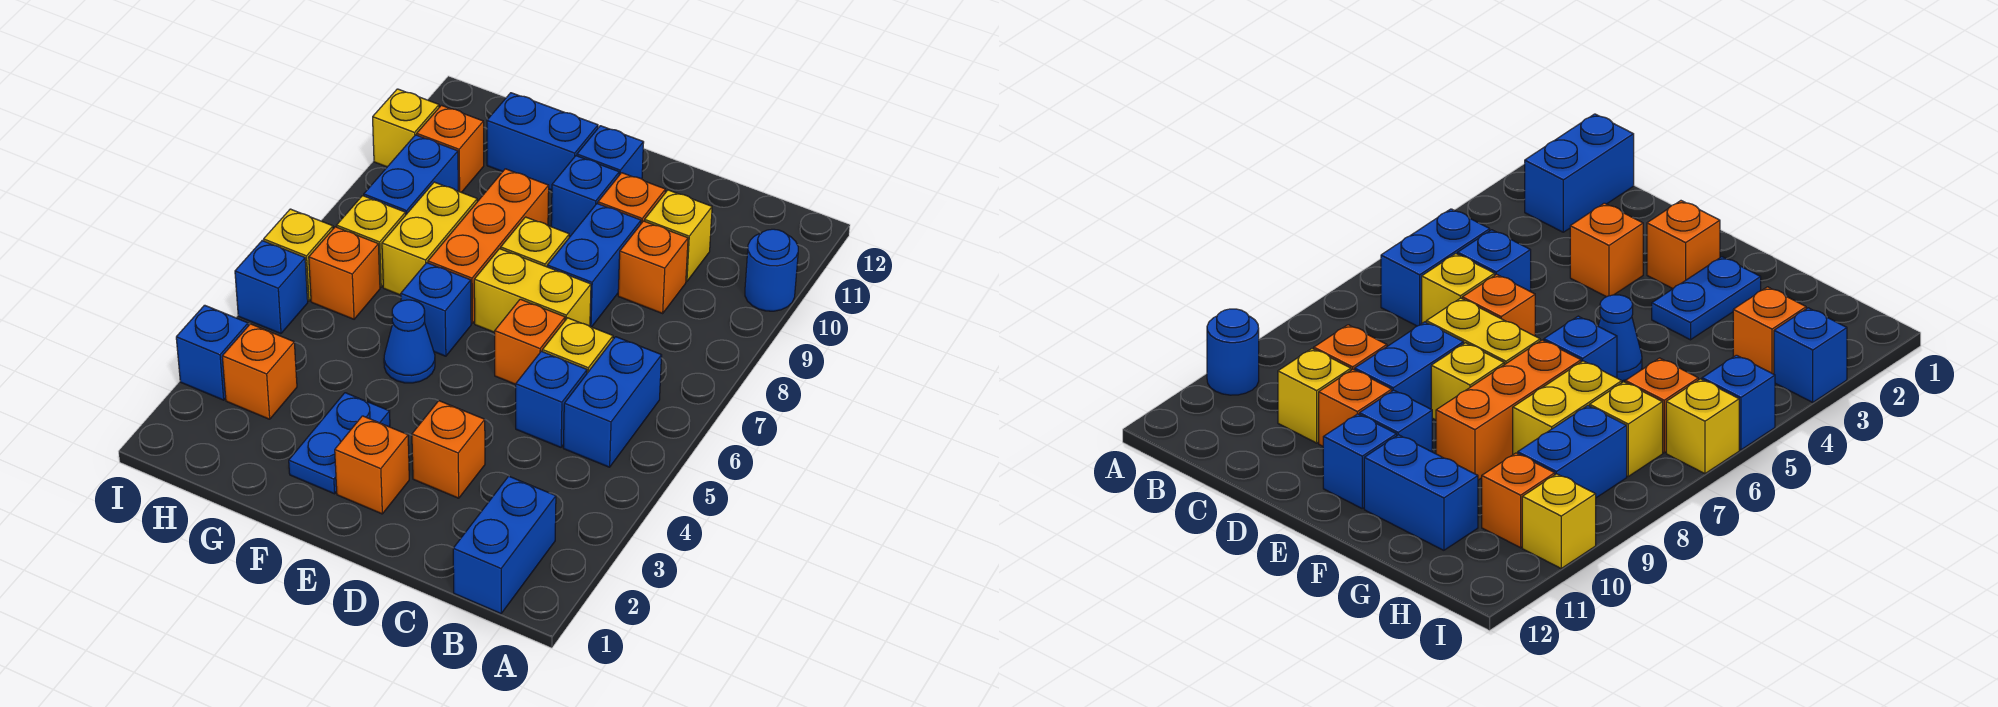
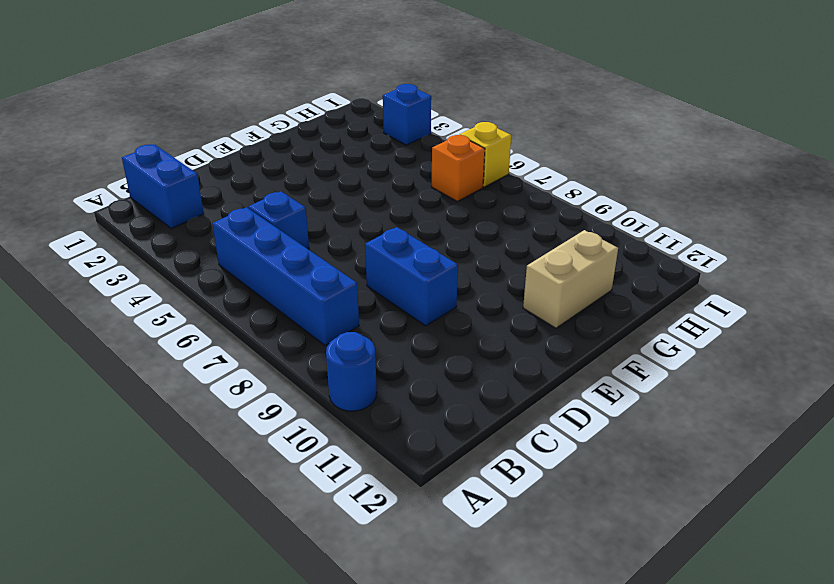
blue brick B5:B8 level 1 -> blue brick B5:B6 level 1
tan brick F11:G11 level 1 -> blue brick F11:G11 level 1
none -> yellow brick C6 level 1
none -> orange brick C9 level 1
none -> yellow brick C10 level 1
none -> orange brick D3 level 1

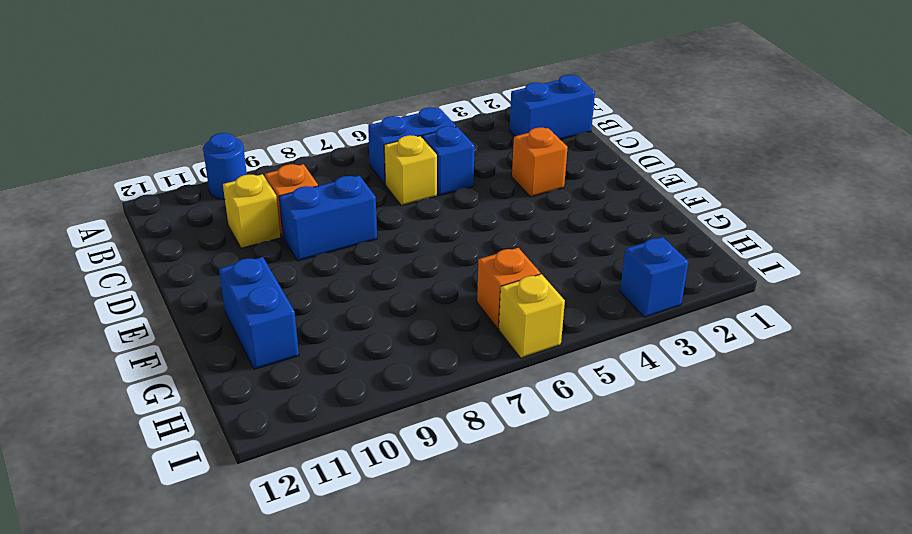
none -> orange brick D6 level 1
none -> yellow brick D7:E7 level 1
none -> orange brick D10 level 1
none -> orange brick E2 level 1

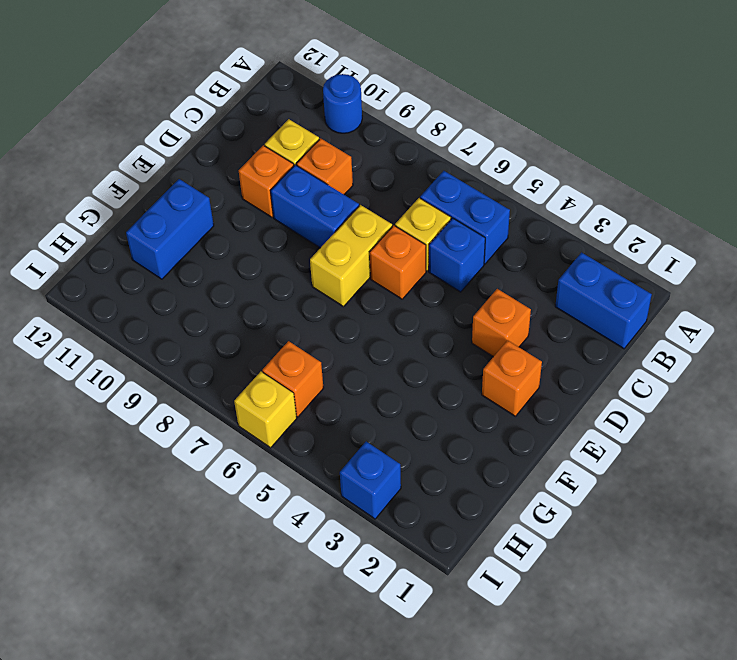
none -> yellow brick E8 level 1
none -> blue brick E10 level 1
none -> blue brick E11 level 1
none -> blue plate F2:F3 level 1

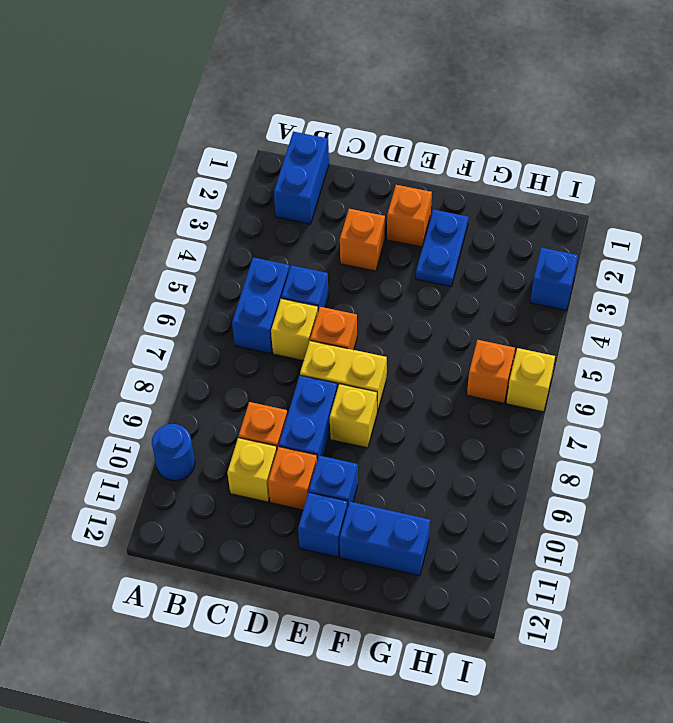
none -> blue cone F5 level 1
none -> blue brick F6 level 1
none -> orange brick F7:F9 level 1
none -> yellow brick G7:G8 level 1

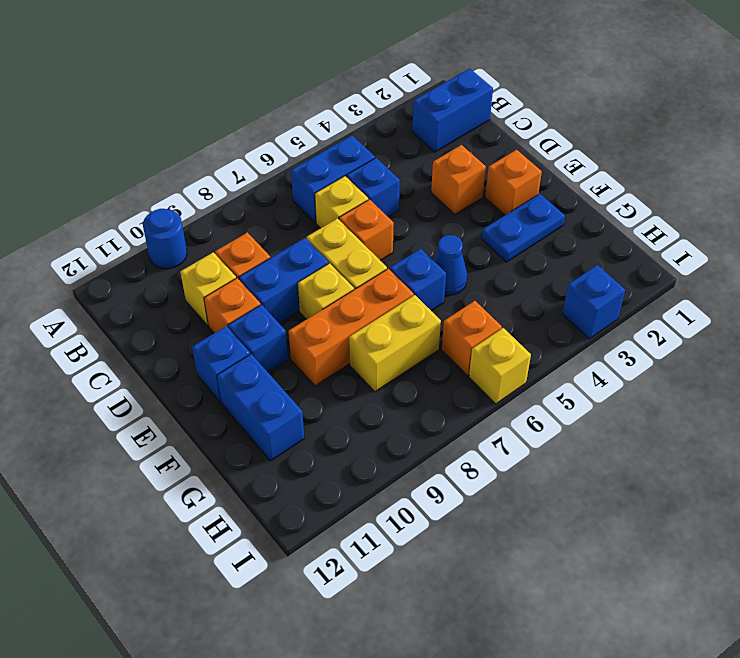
none -> orange brick H3 level 1
none -> yellow brick H7 level 1
none -> blue brick H8:H9 level 1
none -> orange brick H10 level 1

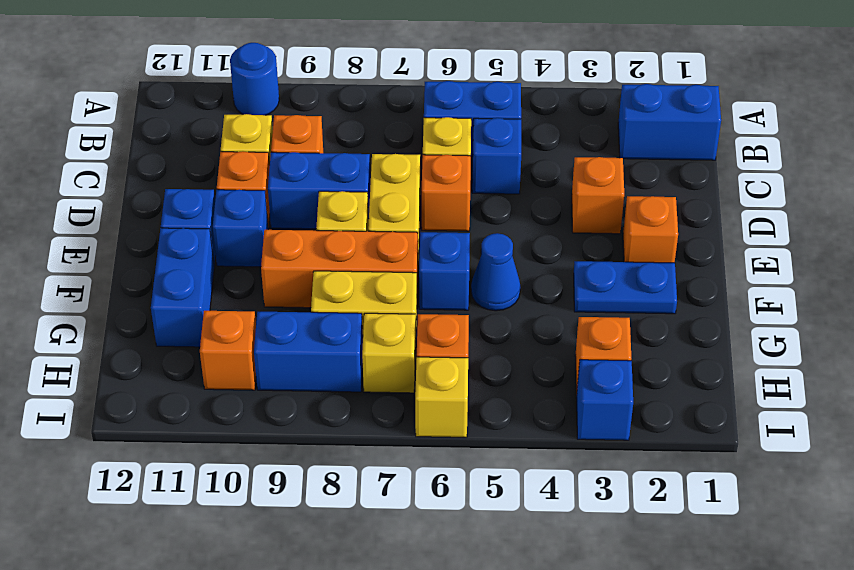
none -> blue brick I5 level 1
none -> yellow brick I10 level 1

